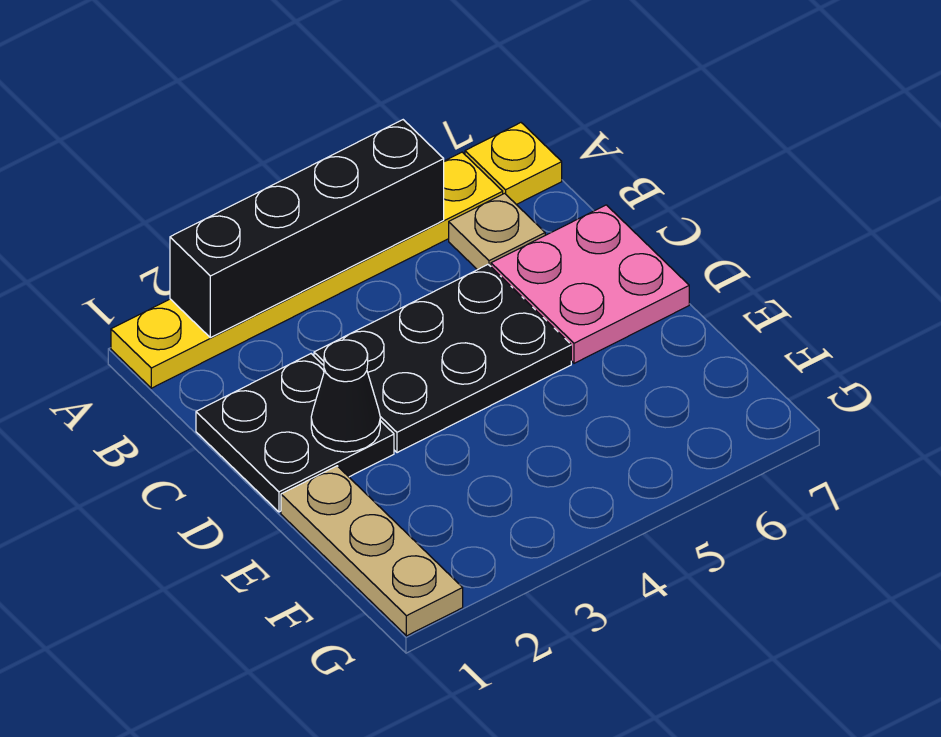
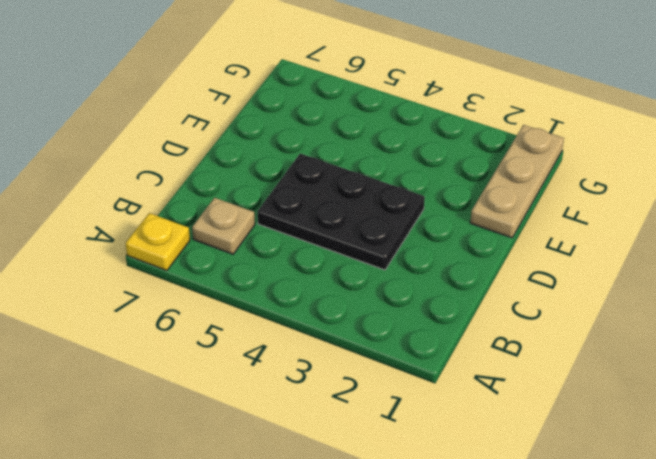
none -> yellow plate A1:A6 level 1
none -> black plate C1:D2 level 1

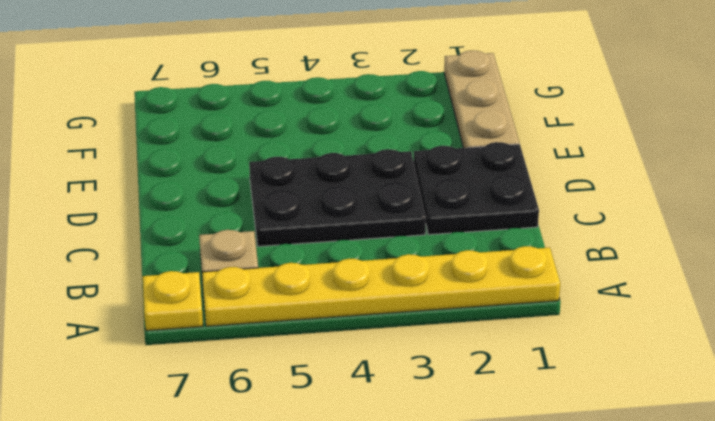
none -> pink plate C6:D7 level 1
none -> black brick A2:A5 level 2

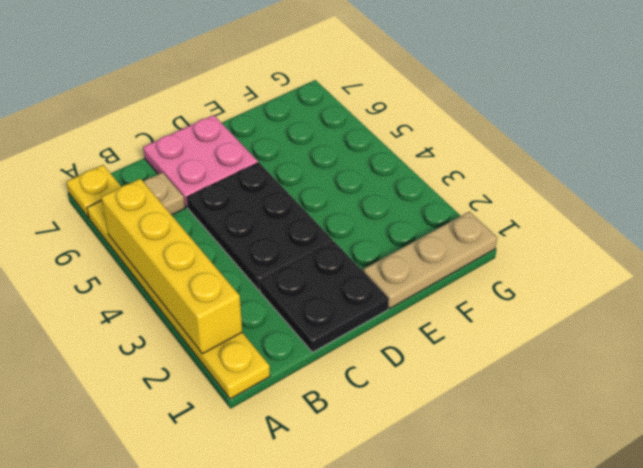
yellow brick A2:A5 level 2 -> black brick A2:A5 level 2
none -> black cone D2 level 2

